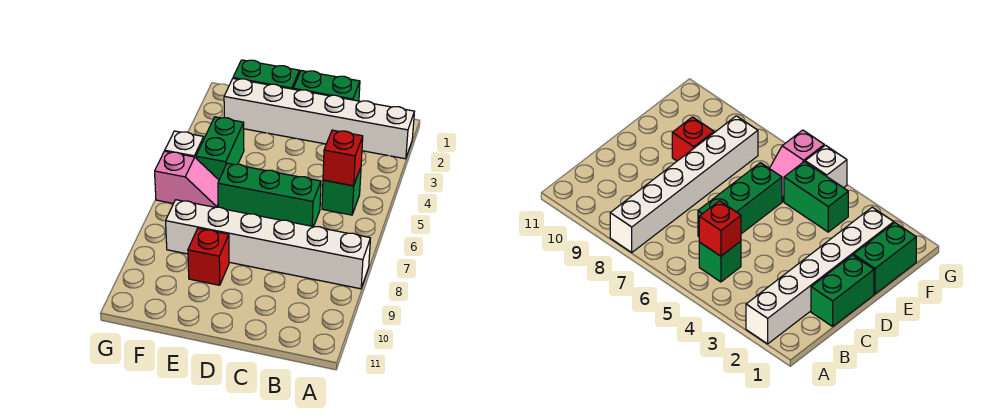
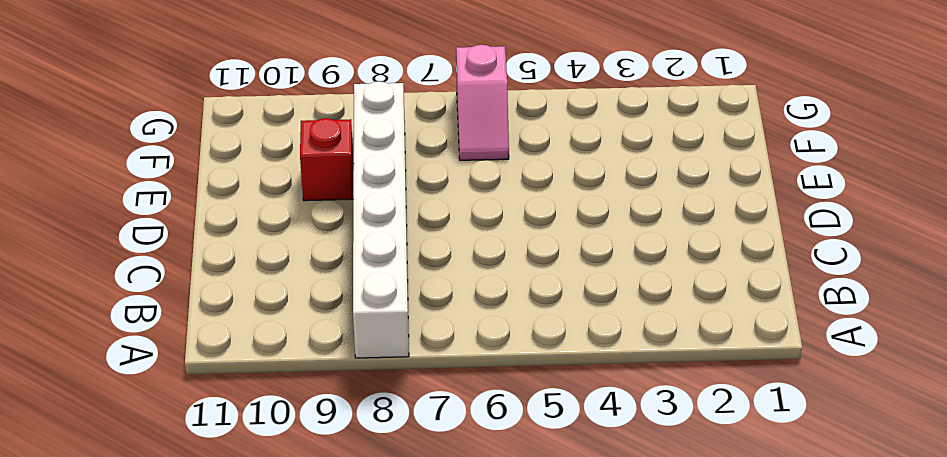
none -> white brick A2:F2 level 1
none -> green brick B5 level 1

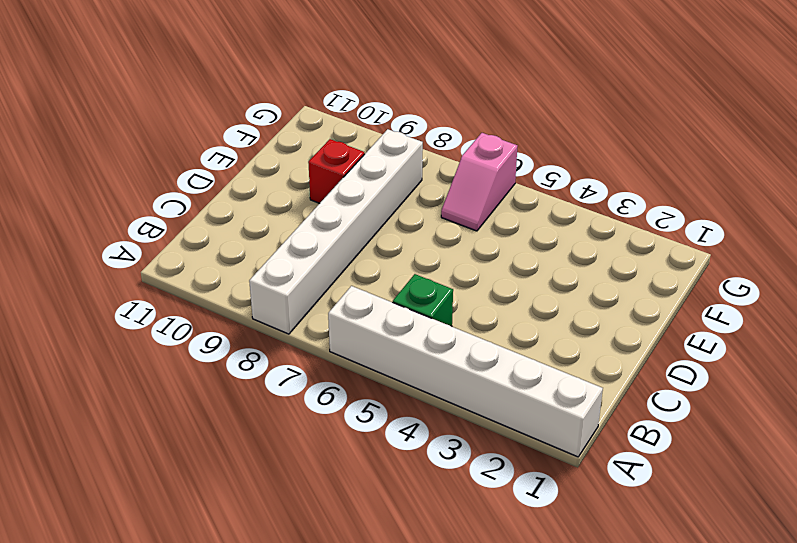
white brick A1:A6 level 1 -> white brick A2:F2 level 1
none -> green brick C1:D1 level 1
none -> green brick C6:E6 level 1

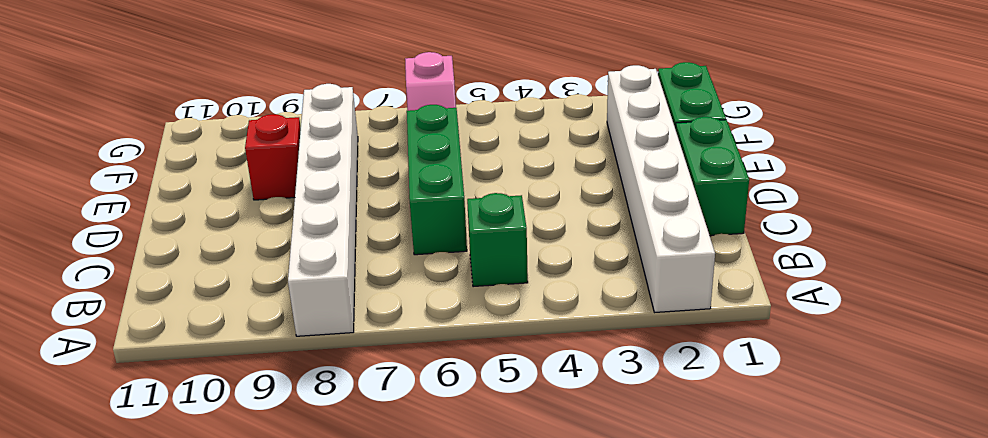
none -> green brick F4:F5 level 1
none -> white brick G5 level 1

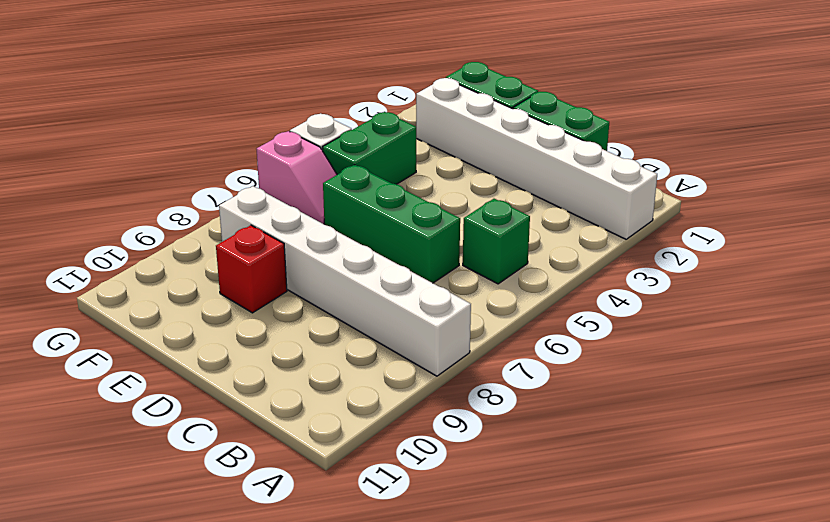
none -> red brick B5 level 2

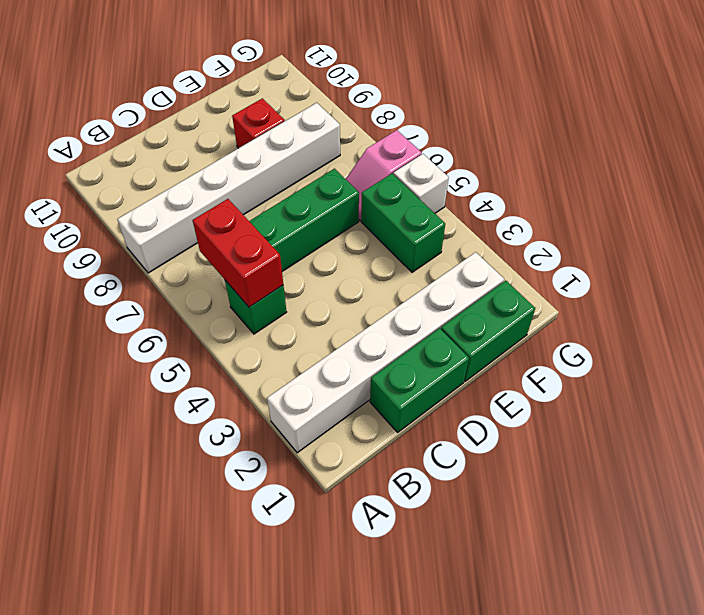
red brick B5:B6 level 2 -> red brick B5 level 2

